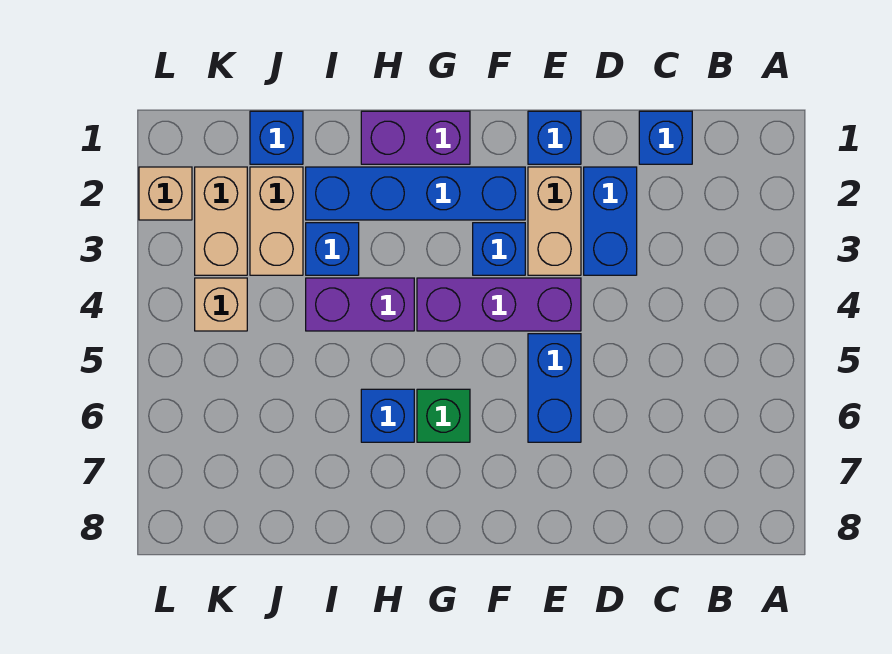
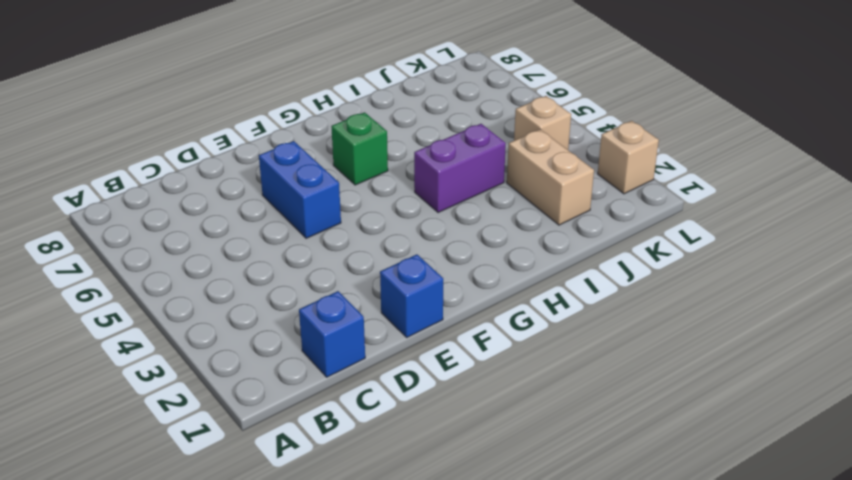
none -> blue brick D2:D3 level 1
none -> tan brick E2:E3 level 1
none -> purple brick E4:G4 level 1

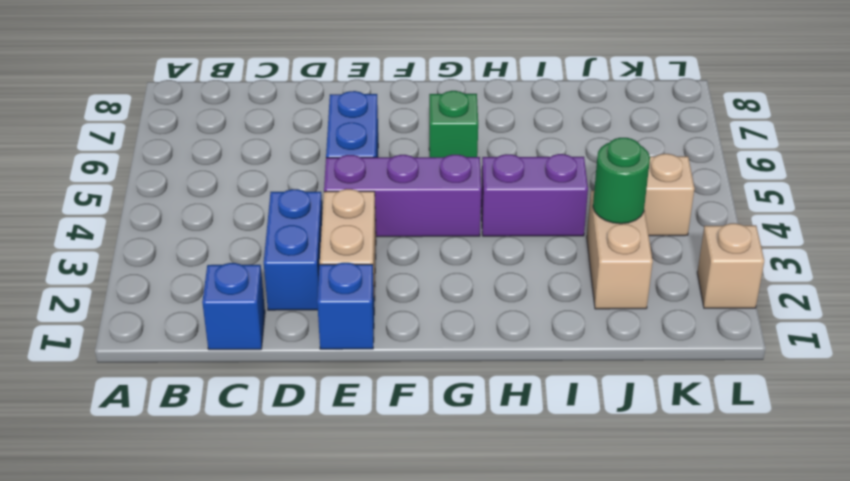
green round brick J3 level 2 -> none
none -> blue brick F2:I2 level 1
none -> blue brick F3 level 1
none -> purple brick G1:H1 level 1

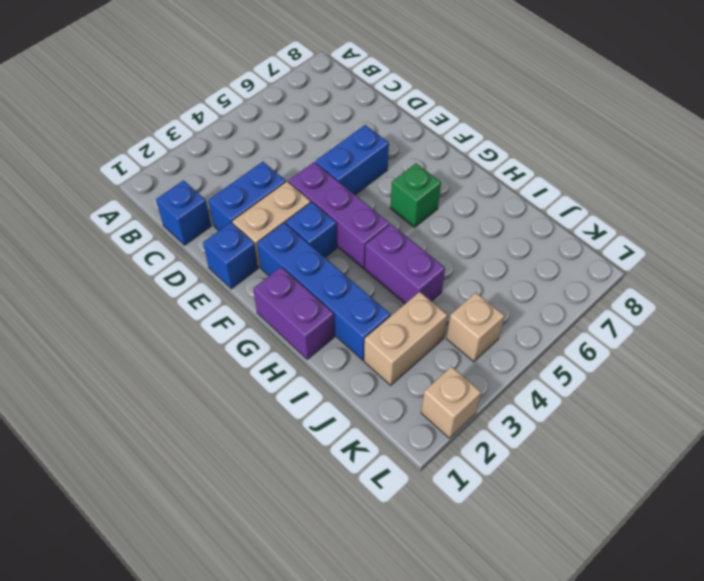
none -> blue brick H6 level 1
none -> blue brick I3 level 1
none -> blue brick J1 level 1

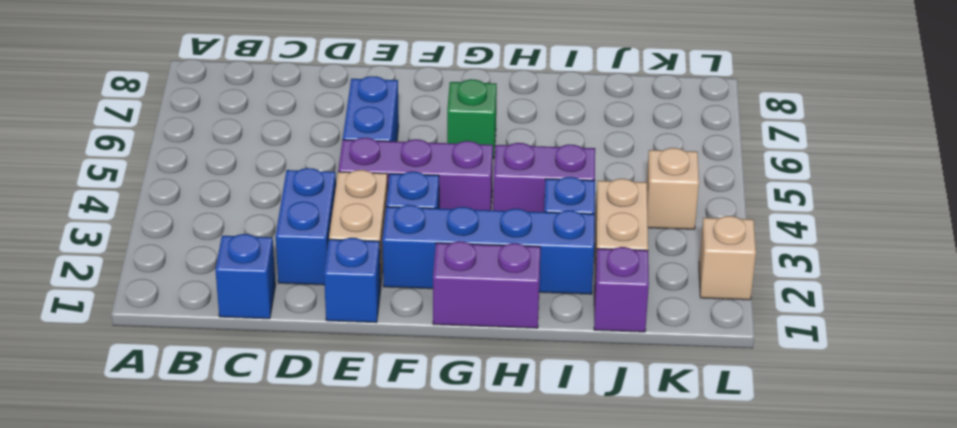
purple brick J1 level 1 -> blue brick J1 level 1
none -> blue brick H6 level 1
none -> tan brick K2:K3 level 1

